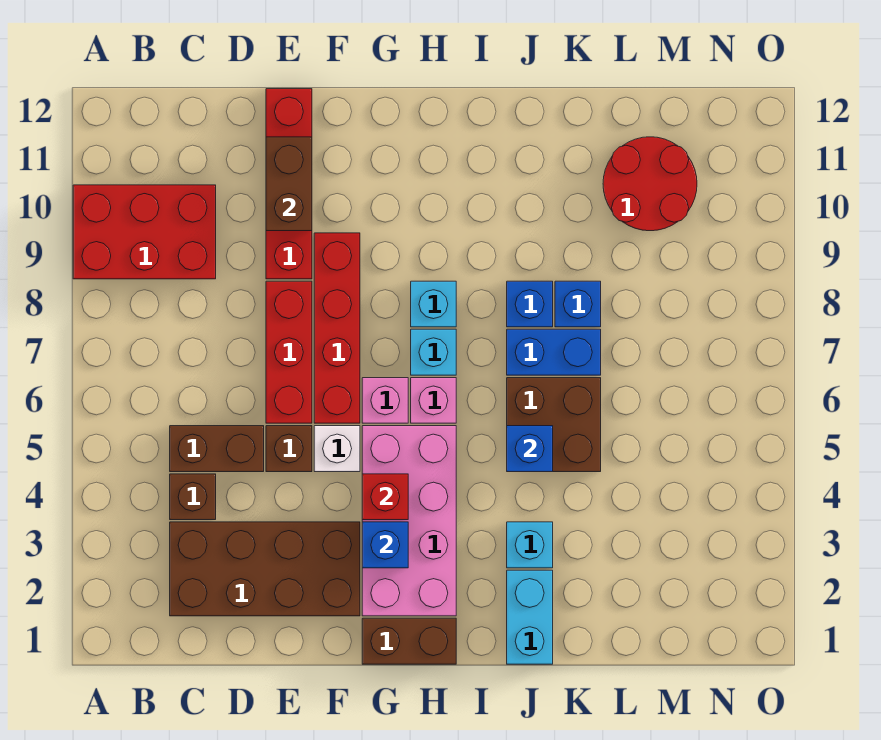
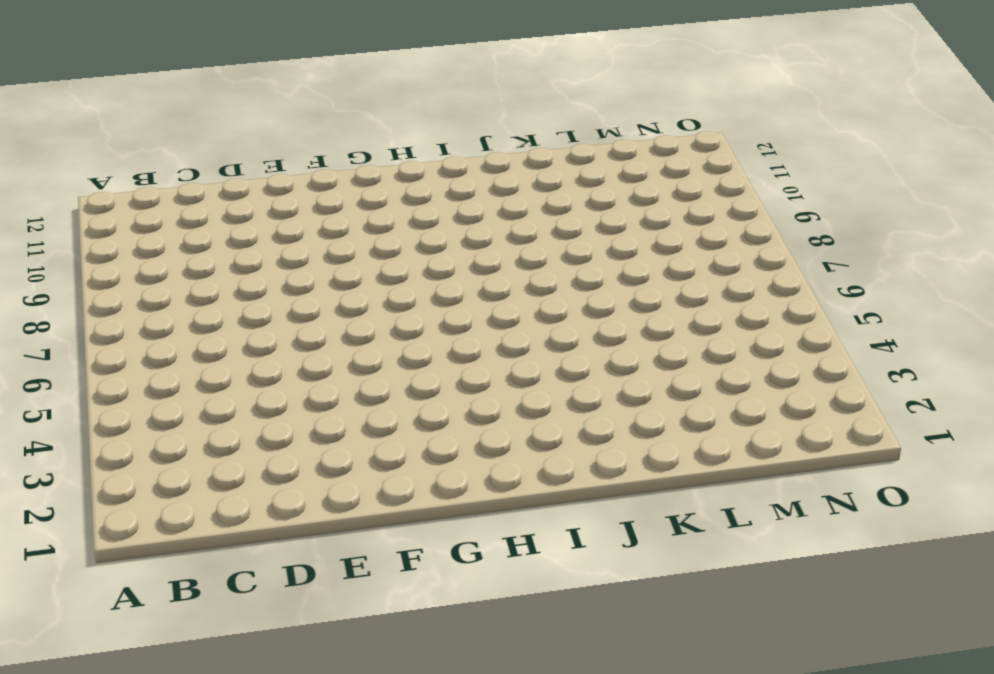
none -> red brick A9:C10 level 1
none -> brown brick C2:F3 level 1
none -> brown brick C4 level 1

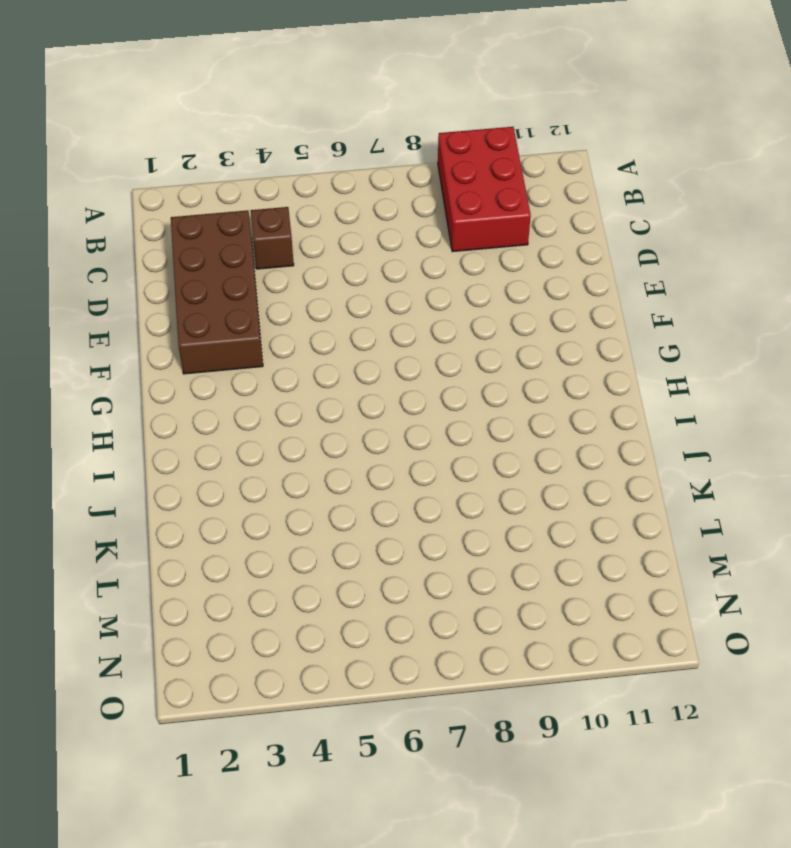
none -> brown brick C5:D5 level 1
none -> brown brick E5 level 1
none -> red brick E6:E8 level 1

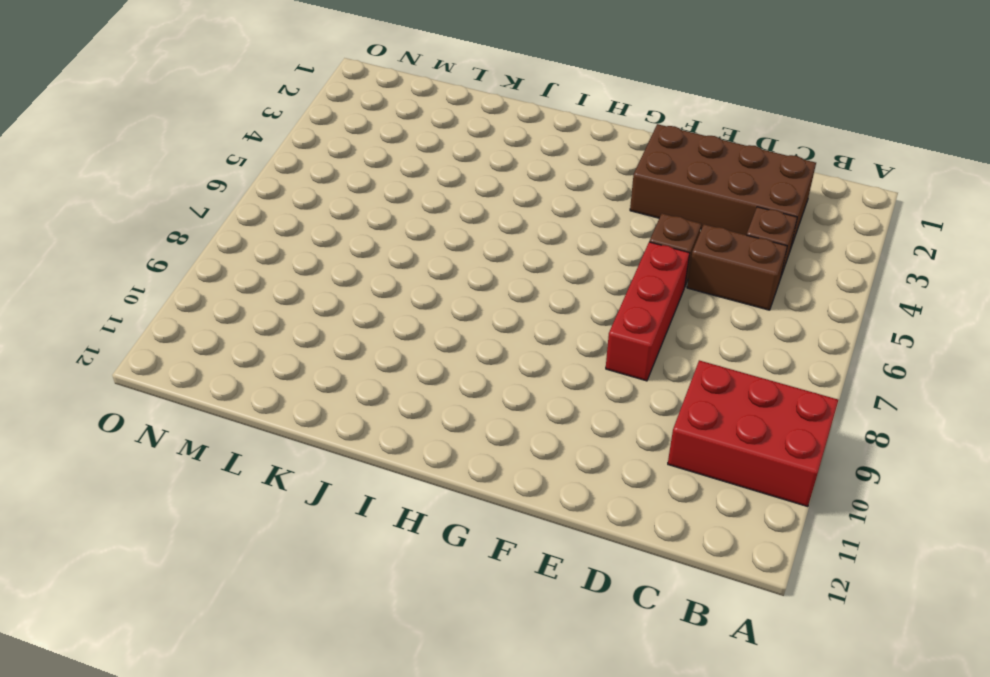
none -> red brick E9:E12 level 1
none -> white brick F5 level 1
none -> red brick F6:F9 level 1

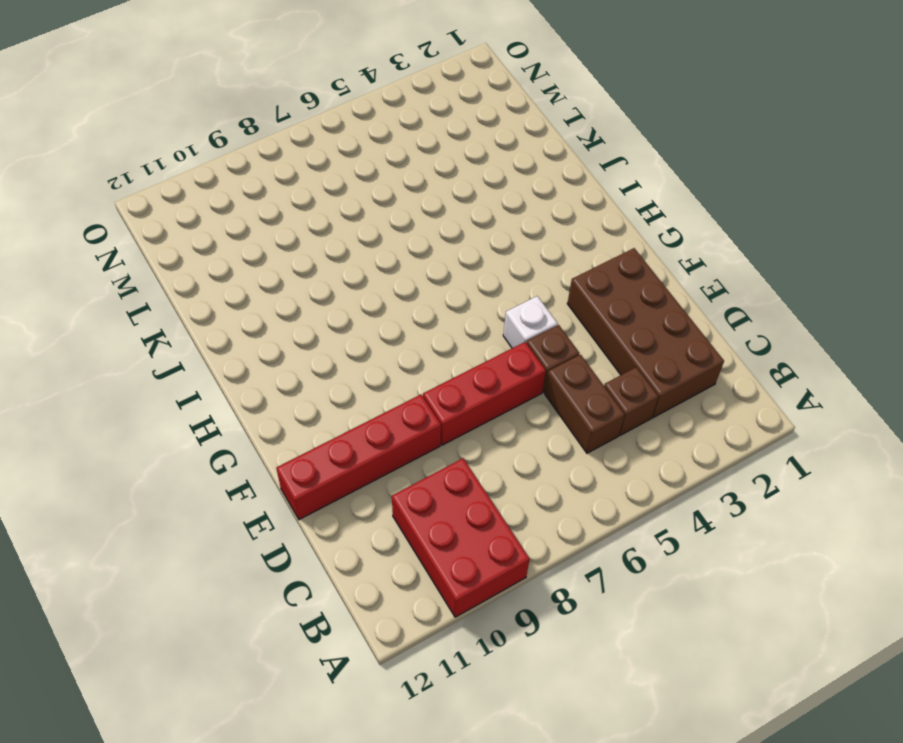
none -> red brick F6:F9 level 1
none -> brown brick G1:H1 level 1
none -> pink brick G2:H5 level 1

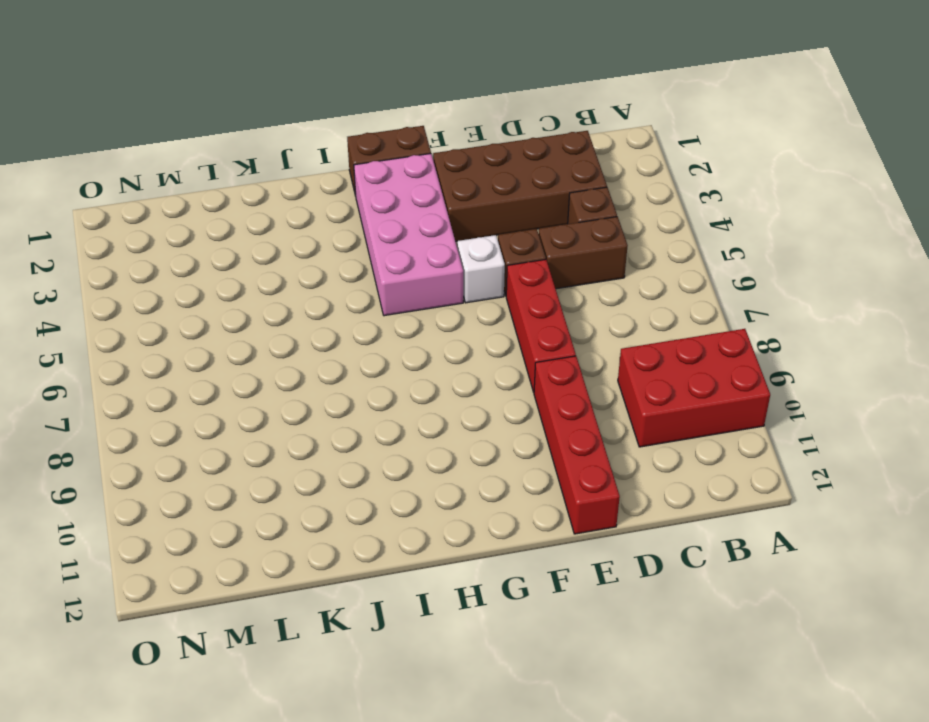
none -> red brick F6:F9 level 1
none -> pink brick G6 level 1
none -> pink brick H6 level 1

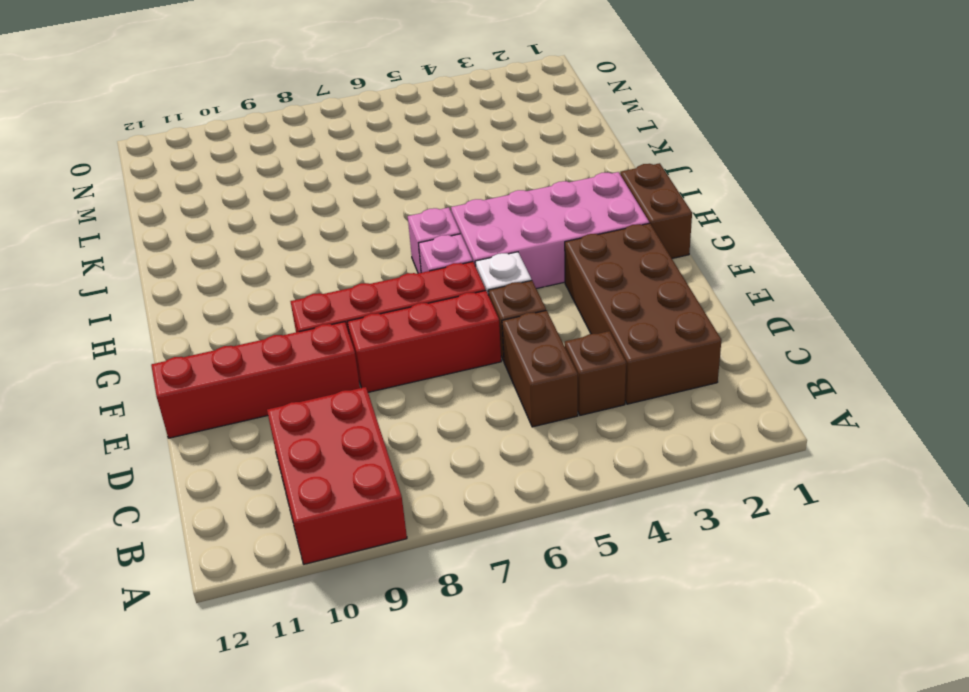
none -> cyan brick H7 level 1
none -> cyan brick H8 level 1
none -> cyan brick J1:J2 level 1

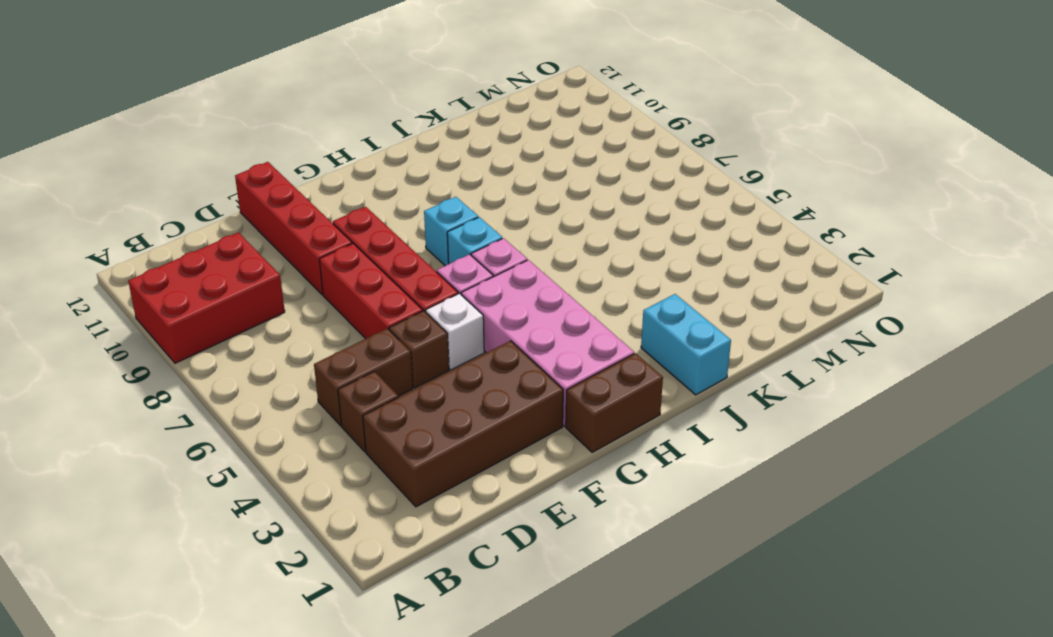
none -> cyan brick J3 level 1
none -> brown brick J5:K6 level 1
none -> blue brick J7:K7 level 1

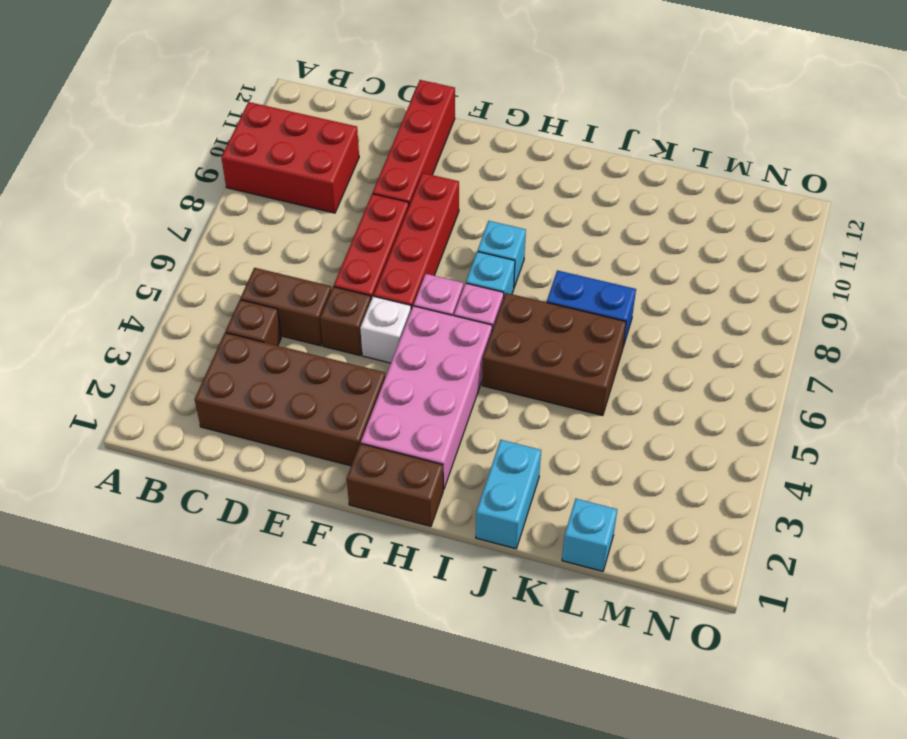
brown brick I5:K6 level 1 -> brown brick J5:K6 level 1
cyan brick L1 level 1 -> cyan brick J3 level 1
none -> blue brick J8 level 1
none -> blue brick K8 level 1
none -> red round brick L10:M11 level 1

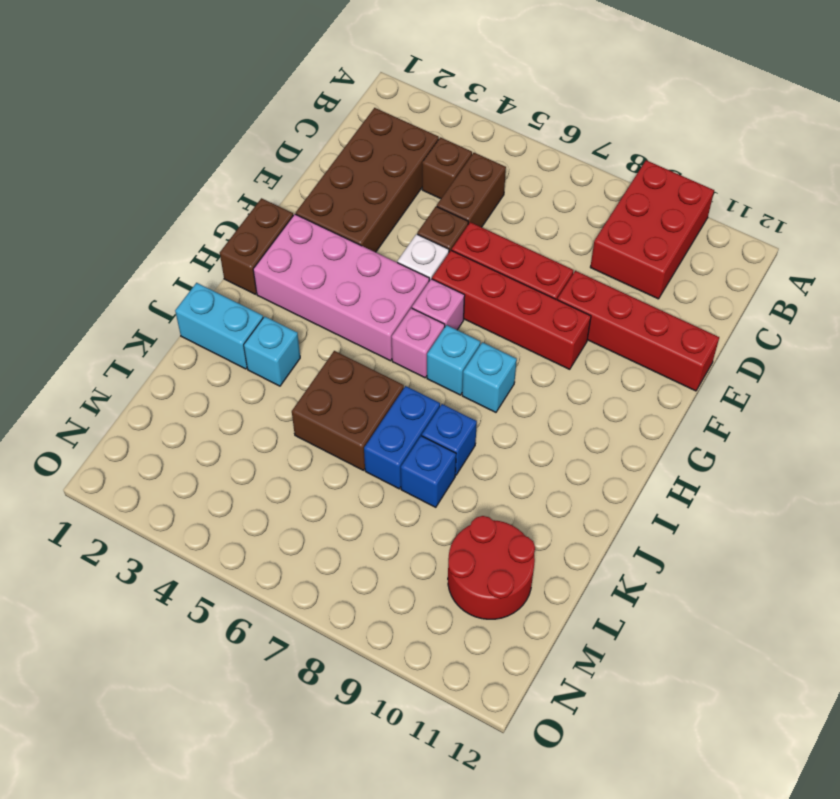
none -> brown brick E10:E11 level 2
none -> blue brick G3 level 2
none -> red brick G4 level 2

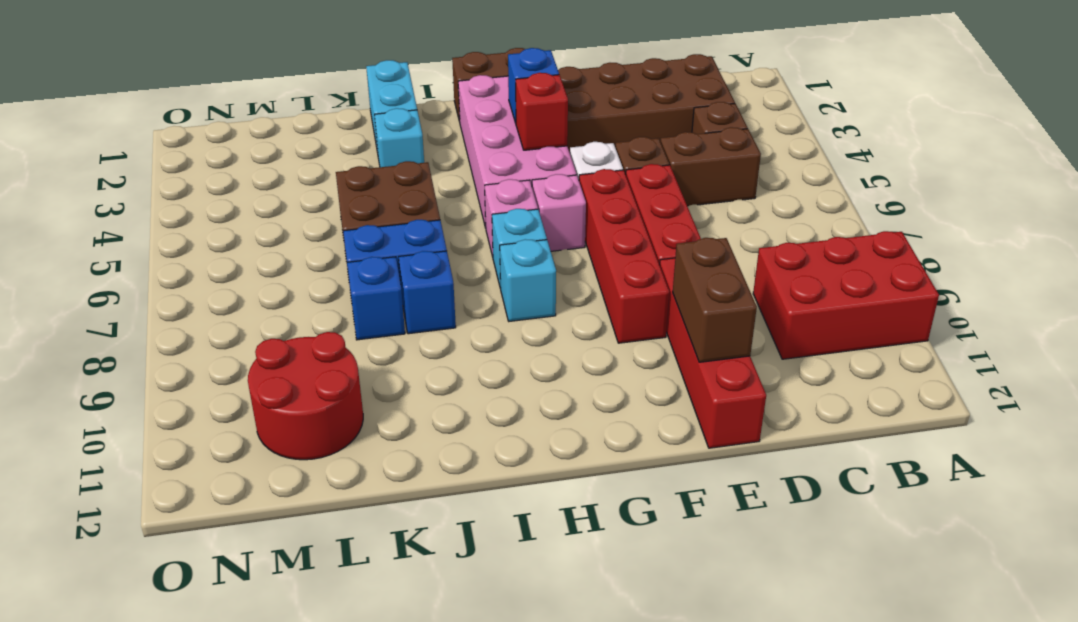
none -> blue brick J5 level 2

